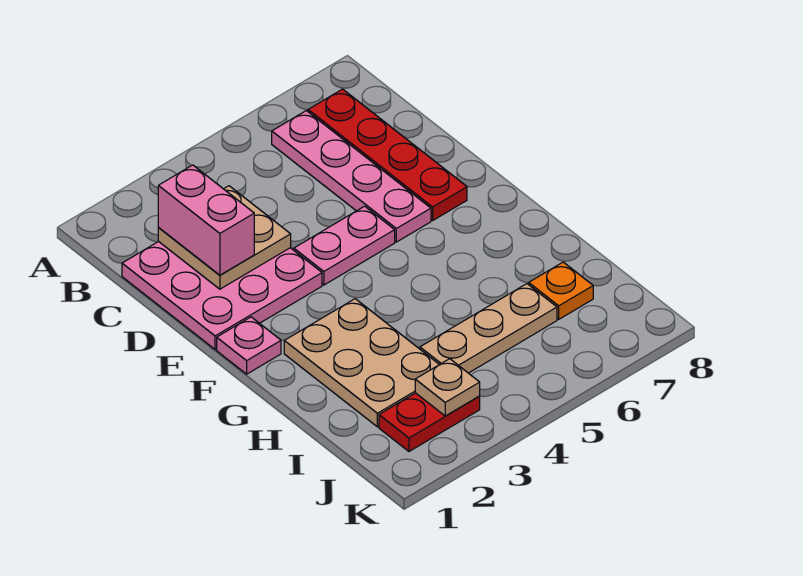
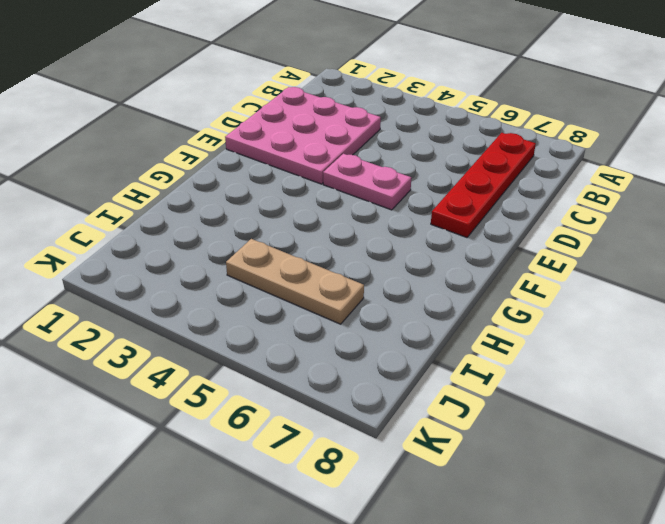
none -> pink plate B6:E6 level 1
none -> pink plate F1 level 1
none -> tan plate G2:I3 level 1

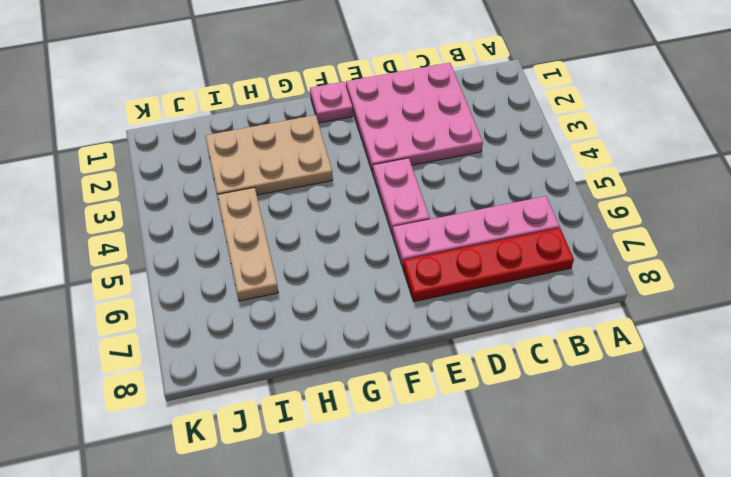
none -> orange plate I7 level 1
none -> red plate J2:J3 level 1
none -> tan plate C2:D3 level 2

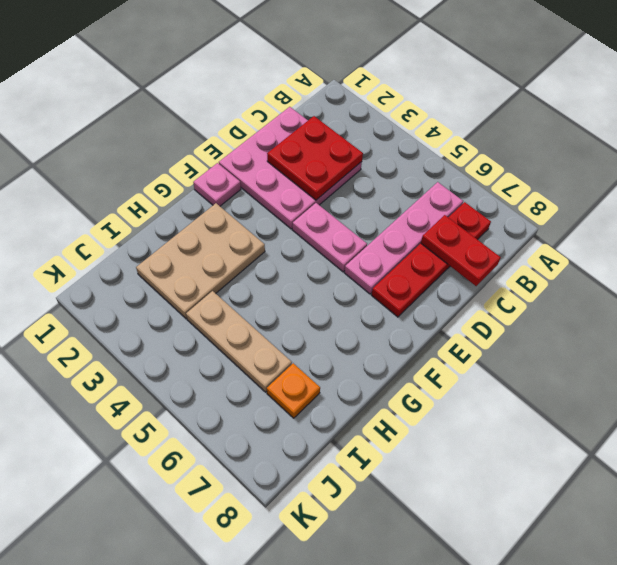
red plate C2:D3 level 2 -> tan plate C2:D3 level 2
red plate C7:C8 level 2 -> red plate J2:J3 level 1
none -> tan plate J3 level 2
none -> pink brick C2:D2 level 3

